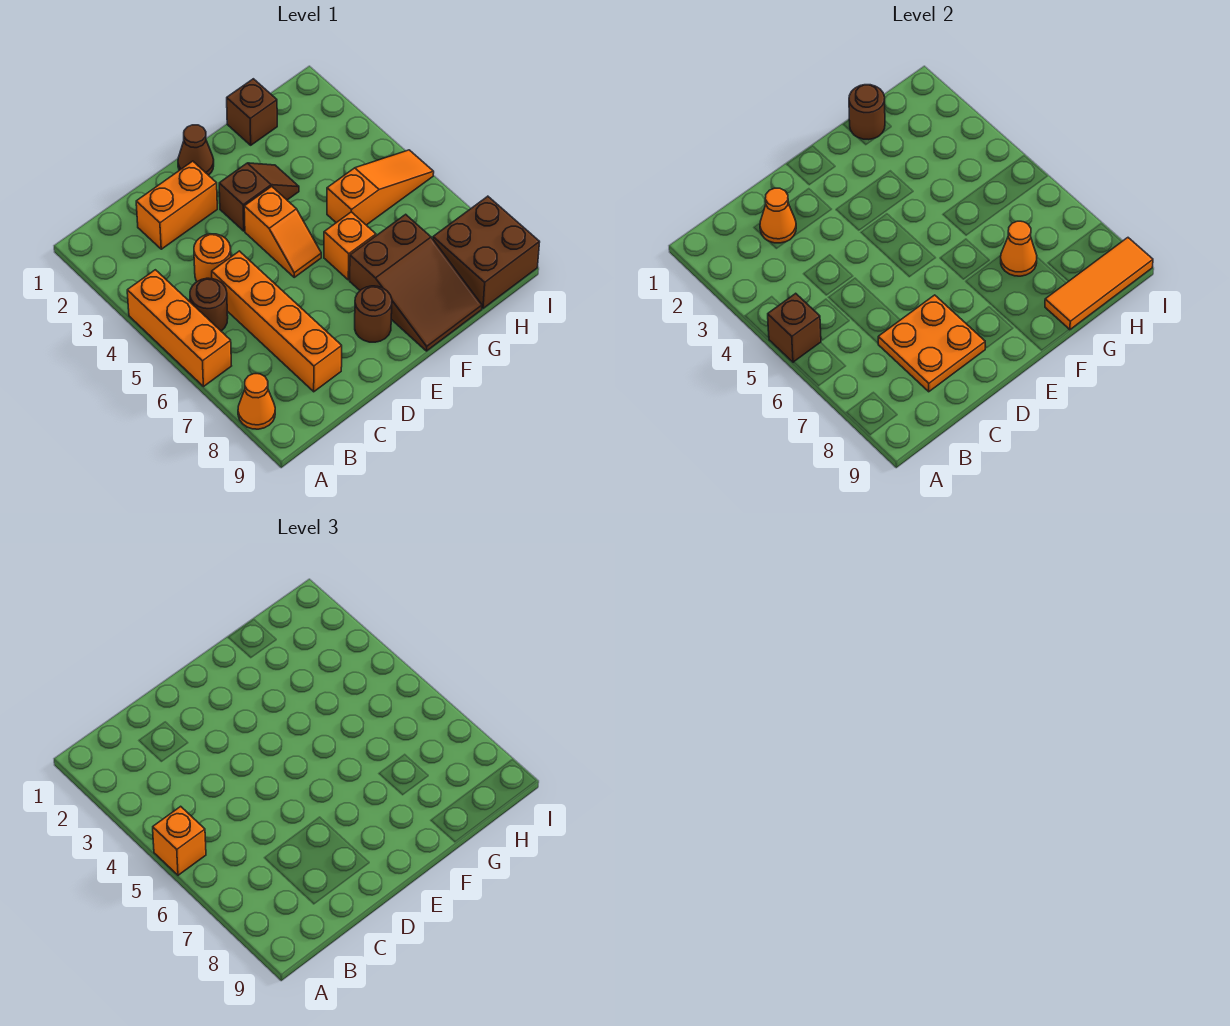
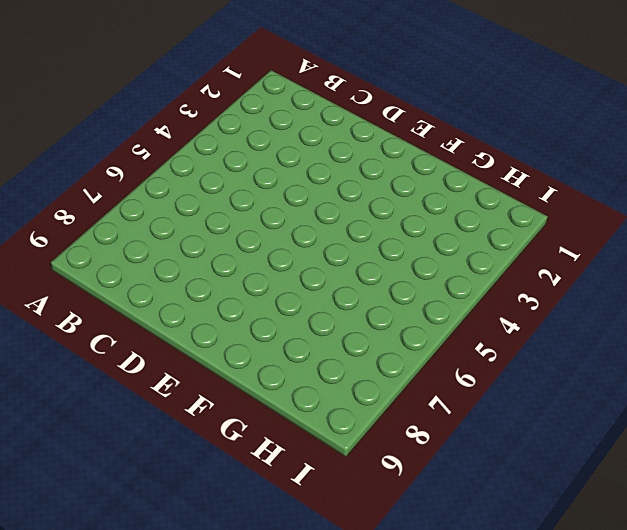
none -> orange brick A4:A6 level 1
none -> orange cone A8 level 1
none -> brown round brick B5 level 1

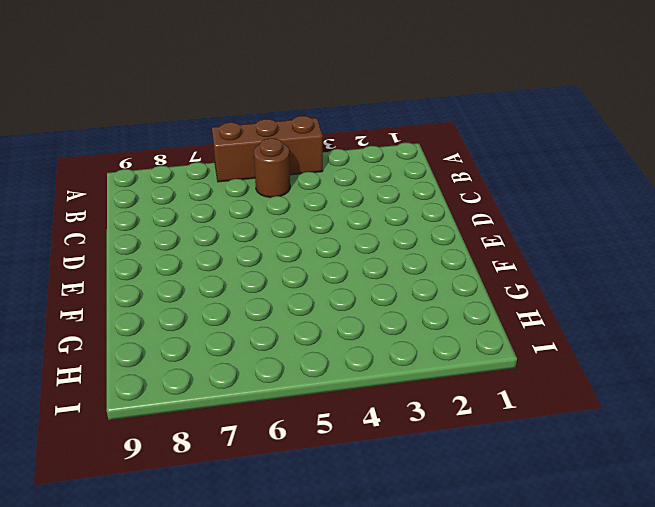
brown brick A4:A6 level 1 -> orange brick A4:A6 level 1
none -> orange cone A8 level 1
none -> orange brick C2:D2 level 1
none -> orange round brick C4 level 1

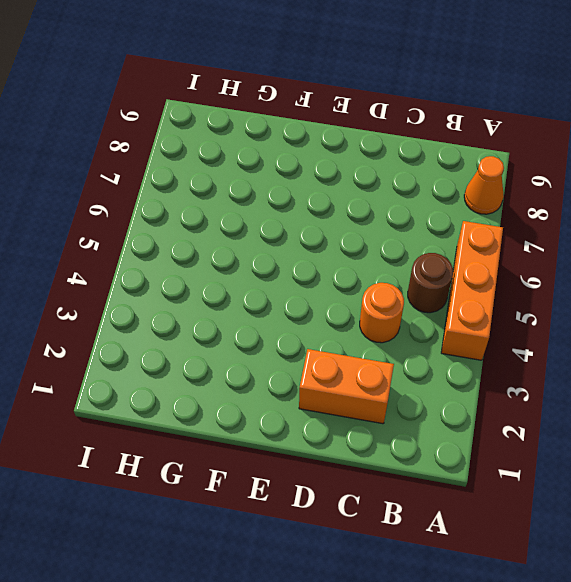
none -> orange brick C5:C8 level 1
none -> brown cone E1 level 1
none -> brown slope E3:F3 level 1 top E

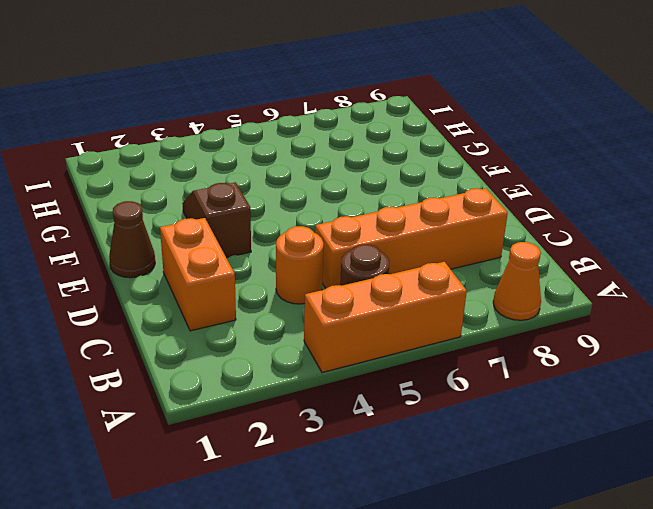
none -> orange slope E4:E5 level 1 top 4
none -> brown round brick E8 level 1
none -> orange brick F6 level 1

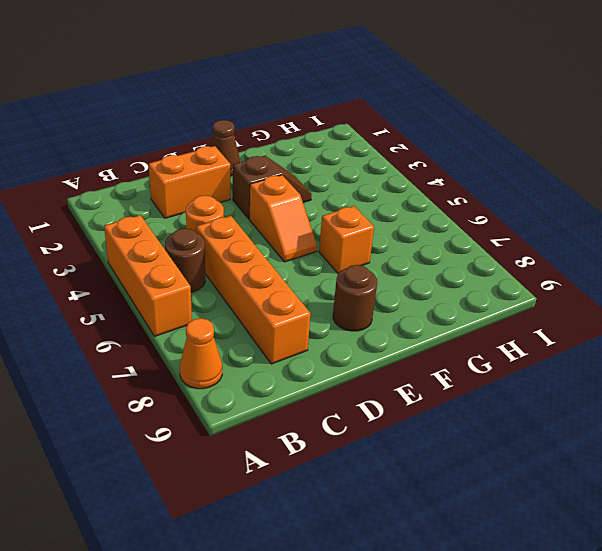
none -> brown slope F7:G9 level 1 top 7
none -> brown brick G1 level 1
none -> orange slope G5:I5 level 1 top G

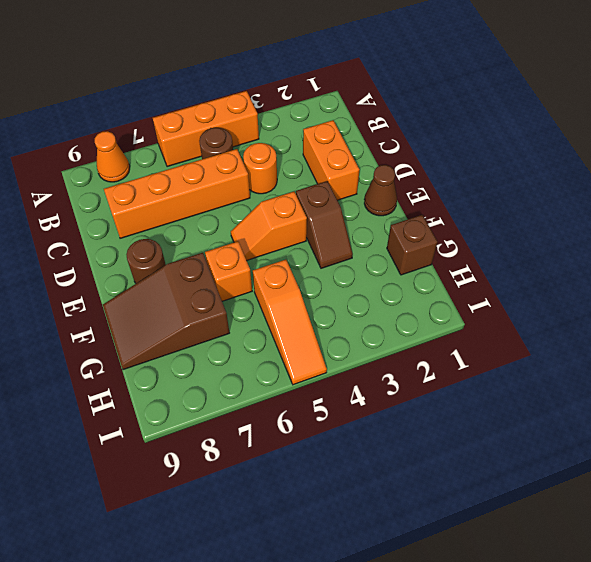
none -> brown brick H8:I9 level 1
none -> brown brick A5 level 2
none -> orange cone C2 level 2

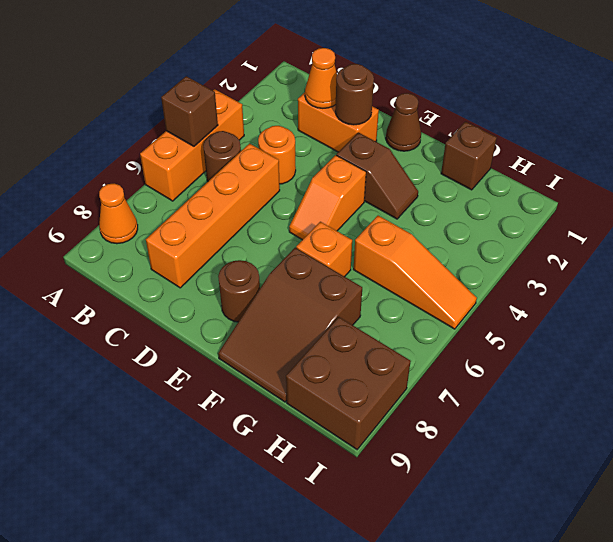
brown round brick D2 level 2 -> brown round brick G1 level 2
none -> orange plate C7:D8 level 2
none -> orange cone G7 level 2
none -> orange tile G9:I9 level 2

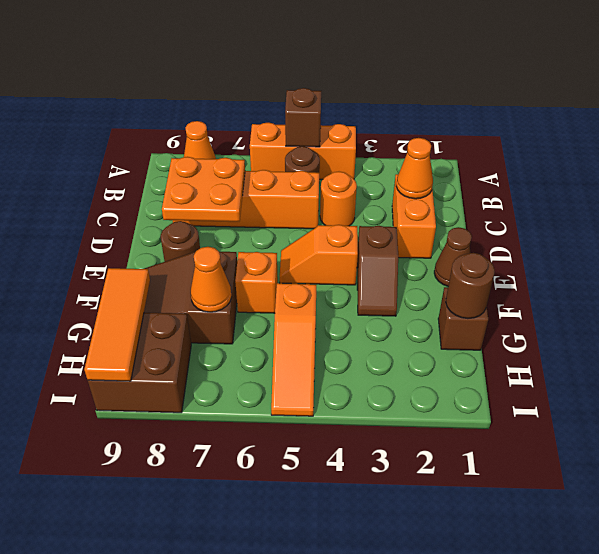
none -> orange brick A5 level 3

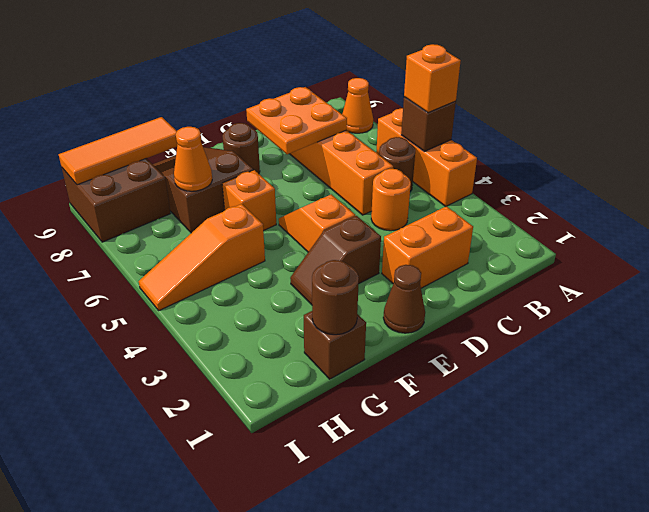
none -> orange cone C2 level 2

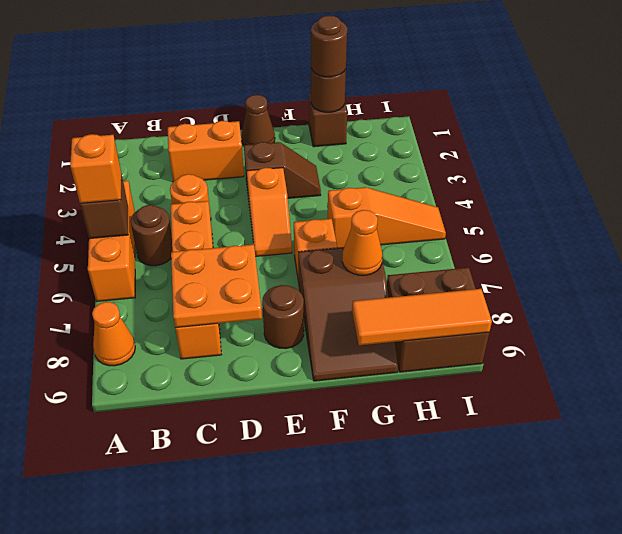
brown round brick G1 level 3 -> none
none -> orange cone C2 level 2

